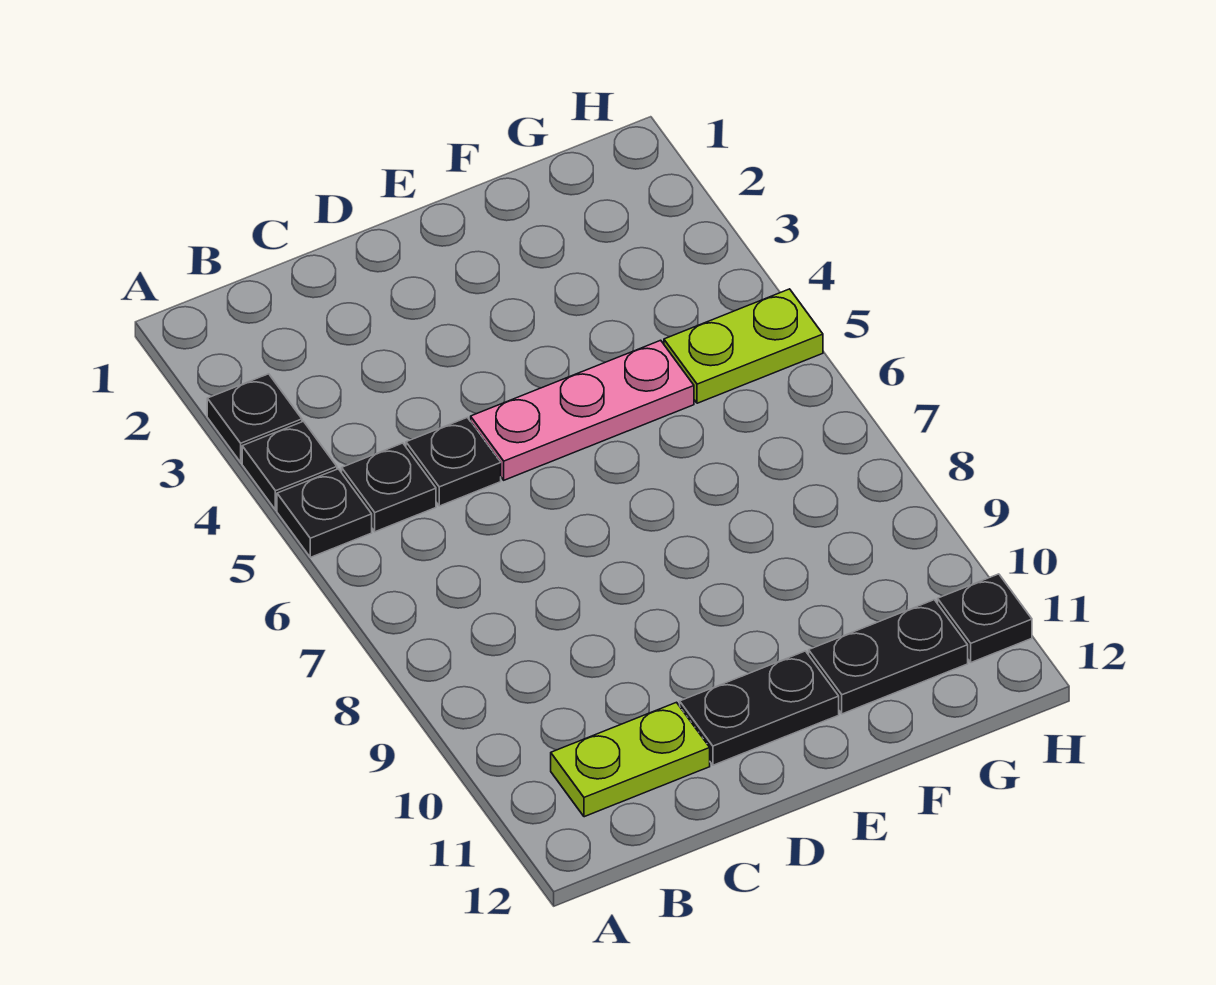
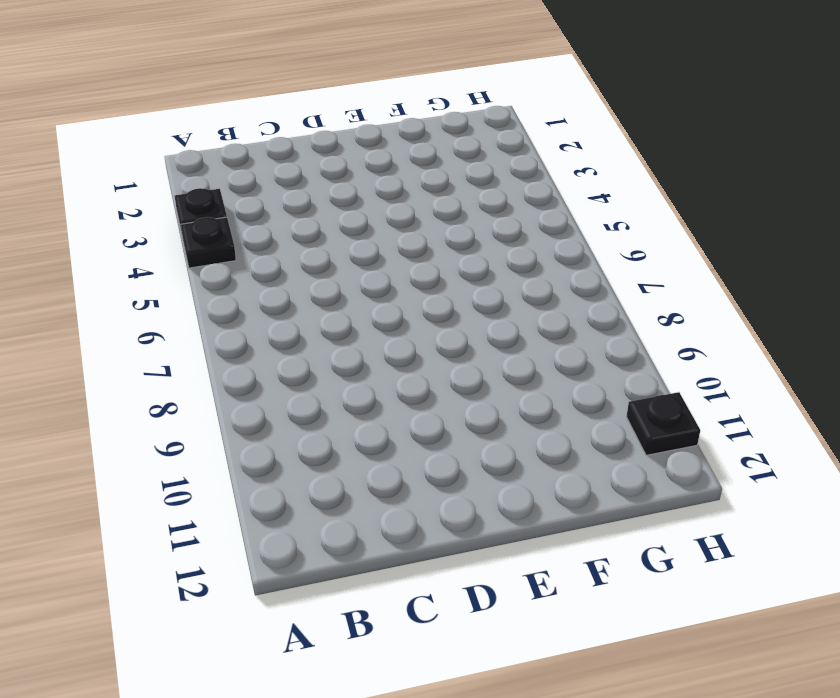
none -> black plate A5 level 1
none -> black plate B5 level 1

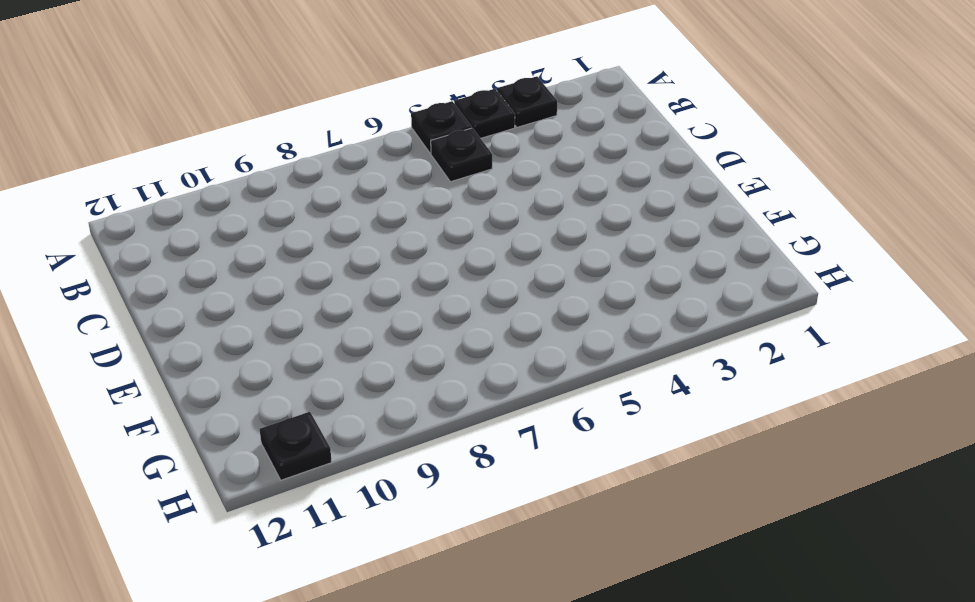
none -> lime plate B11:C11 level 1
none -> black plate C5 level 1

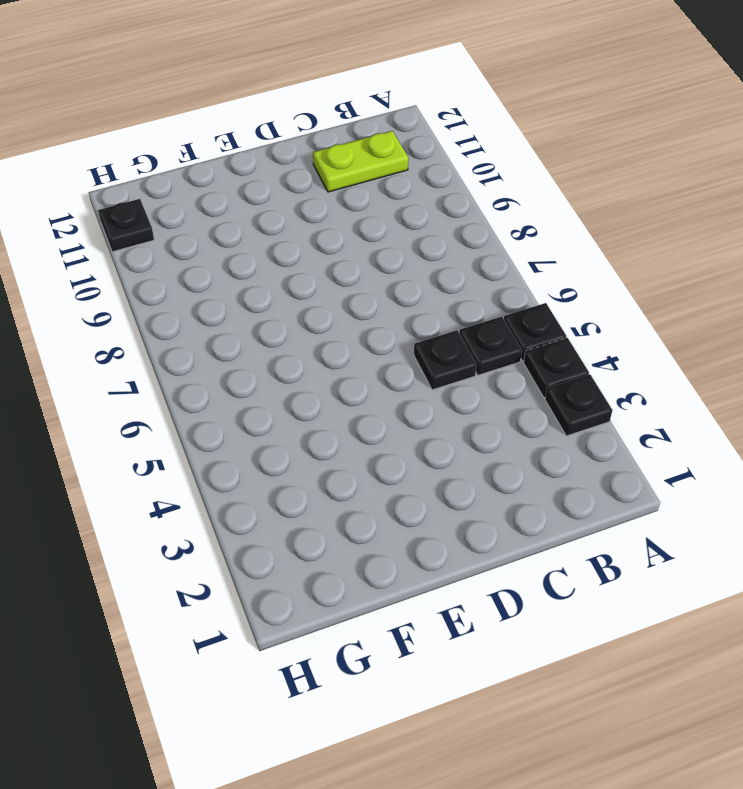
none -> pink plate D5:F5 level 1
none -> black plate D11:E11 level 1

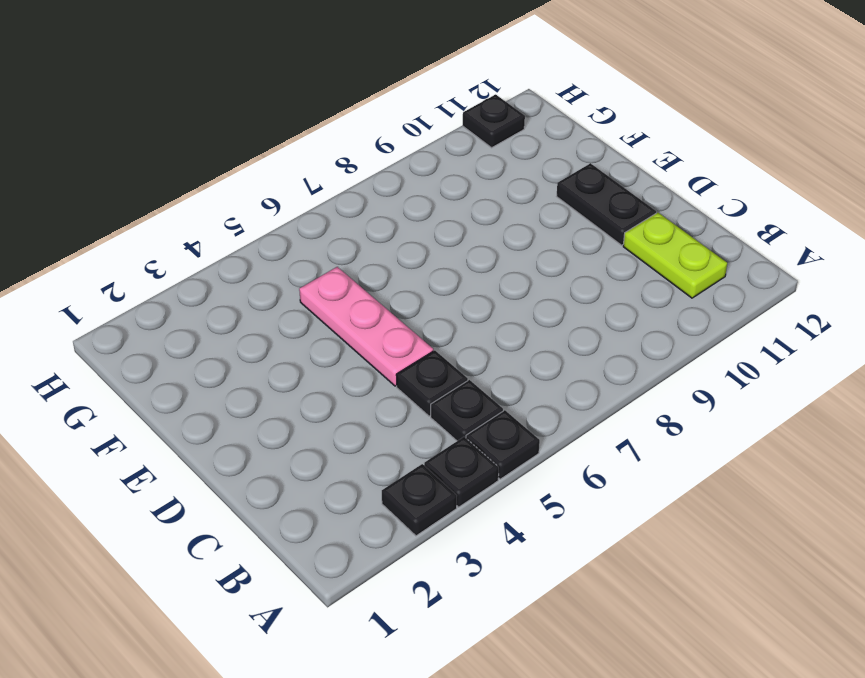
none -> black plate F11:G11 level 1
none -> lime plate G5:H5 level 1

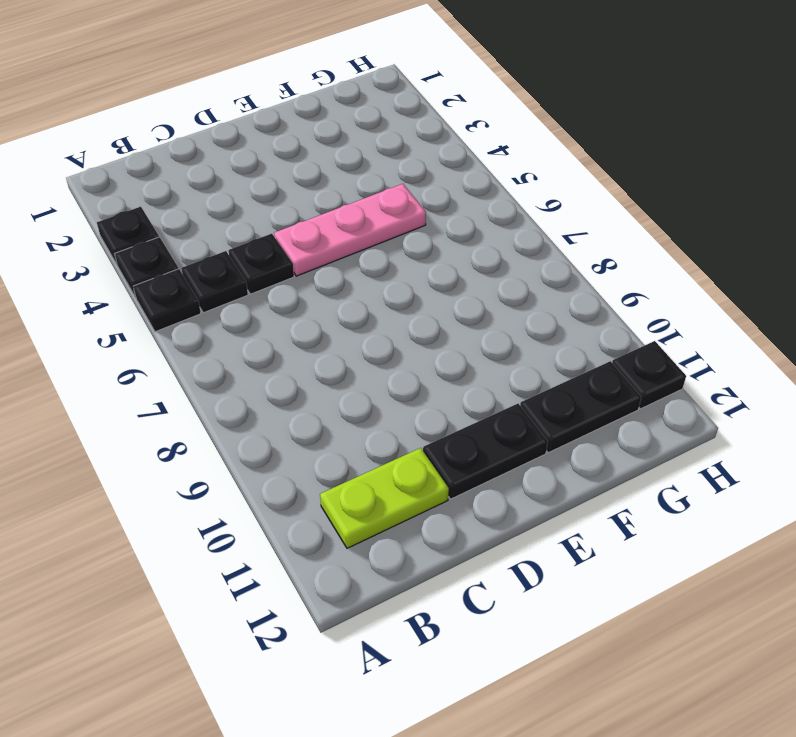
none -> lime plate G5:H5 level 1

